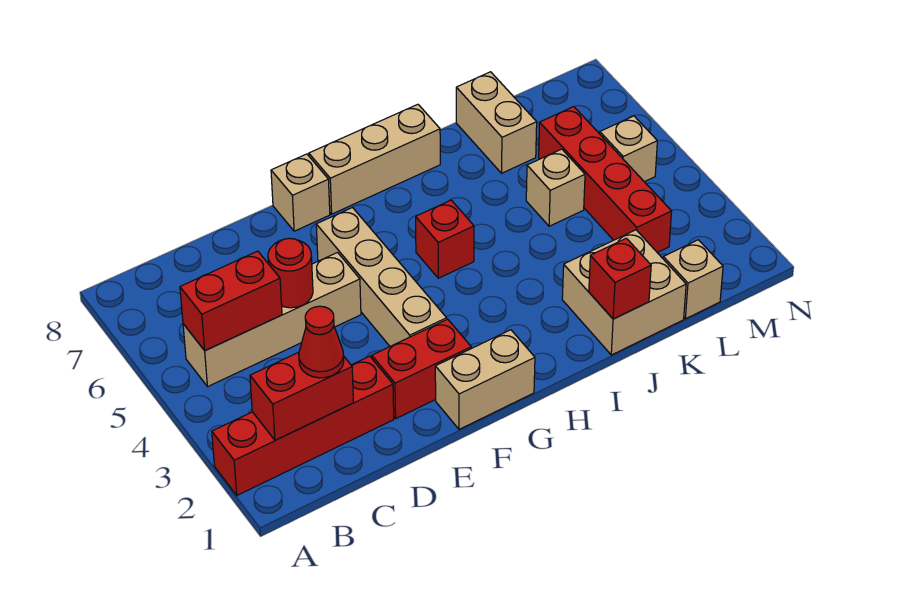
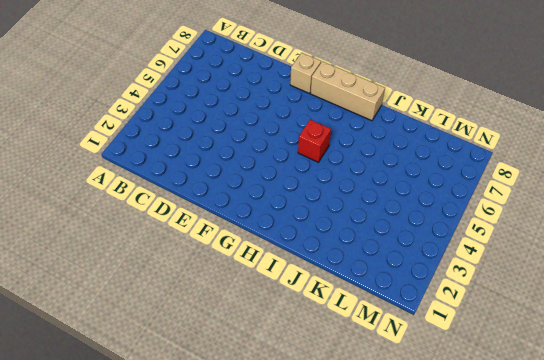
none -> red brick A2:D2 level 1
none -> tan brick B5:E5 level 1
none -> red brick E2:F2 level 1

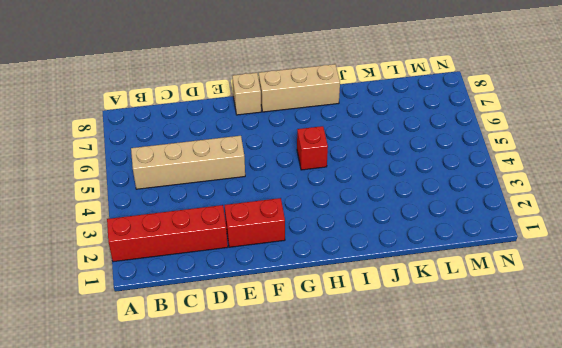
none -> tan brick F1:G1 level 1
none -> tan brick F3:F6 level 1
none -> tan brick J1:K2 level 1

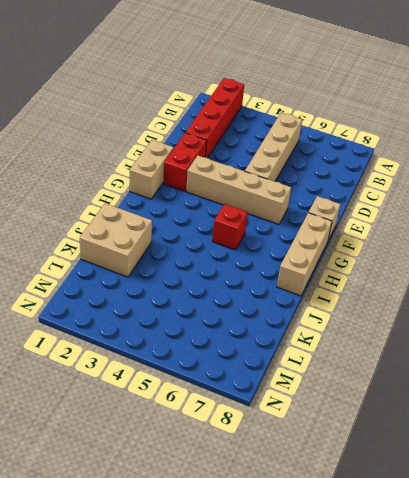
none -> tan brick K5 level 1
none -> tan brick K7:K8 level 1
none -> tan brick L1 level 1

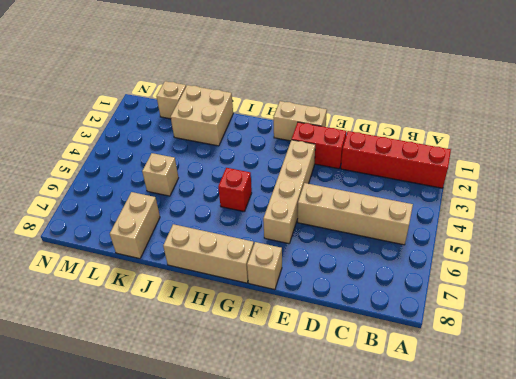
none -> red brick L3:L6 level 1
none -> tan brick M5 level 1
none -> red brick B2:C2 level 2

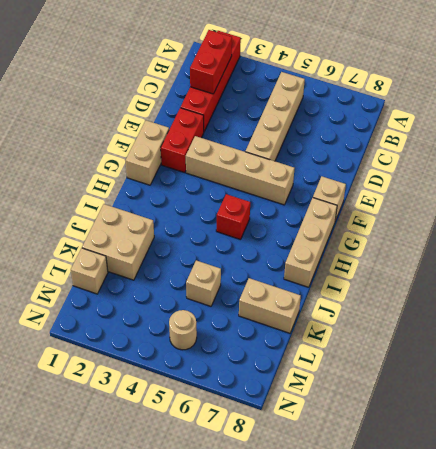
tan round brick M5 level 1 -> tan brick M5 level 1
none -> red brick L3:L6 level 1
none -> red brick B5:C5 level 2
none -> red round brick D5 level 2

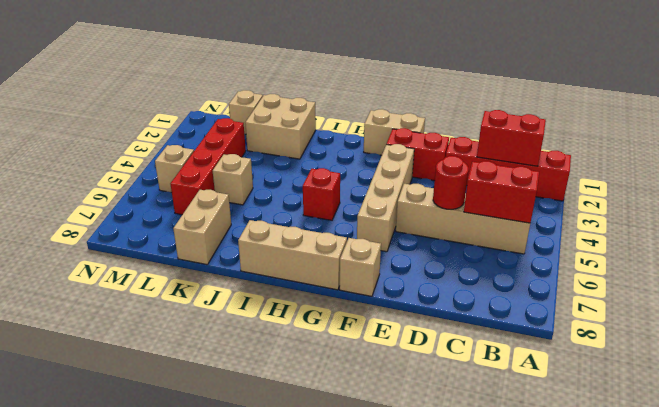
none -> red brick J1 level 2
none -> red cone C2 level 3

